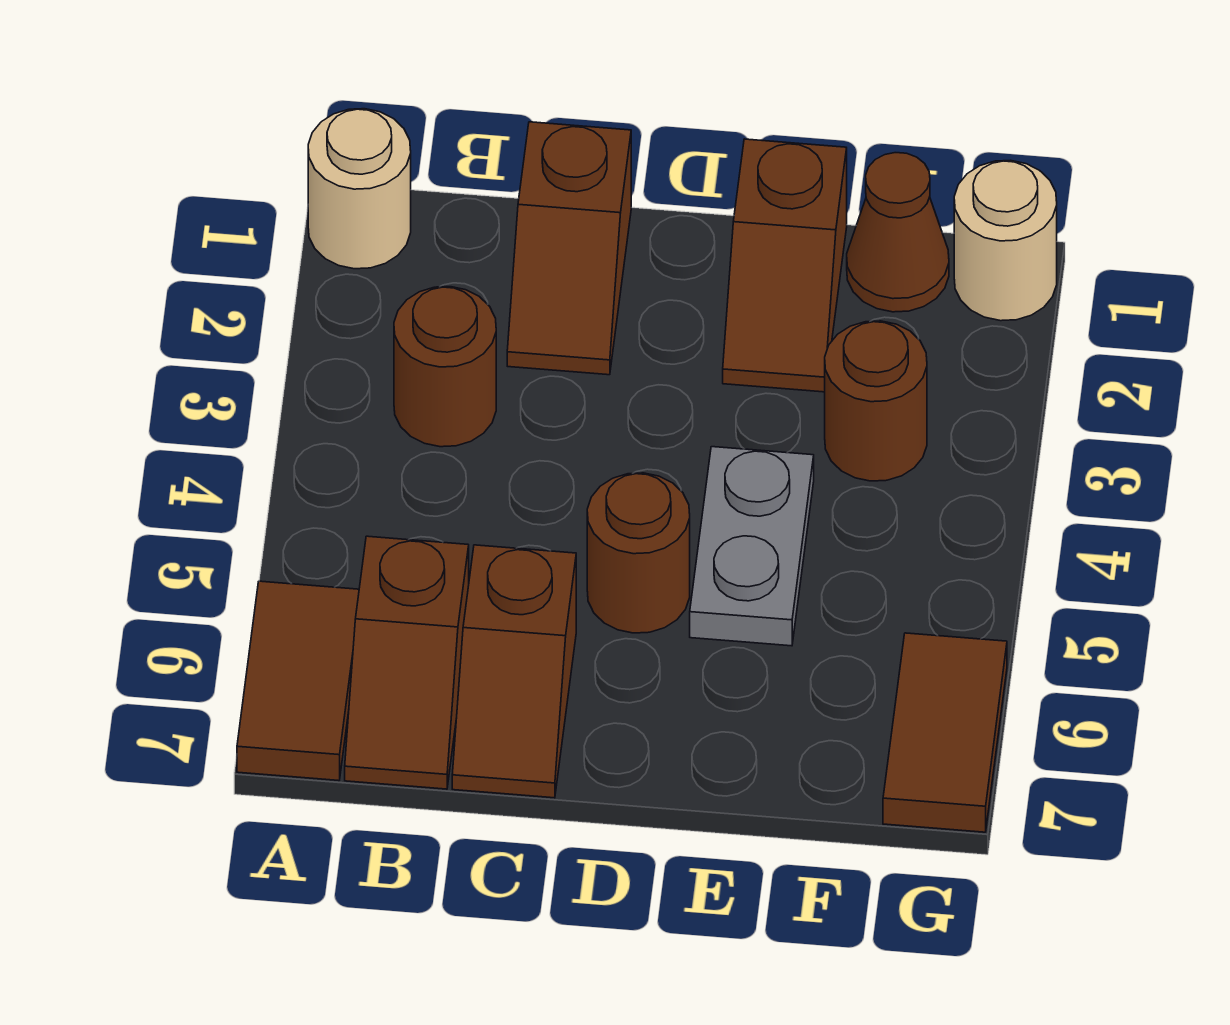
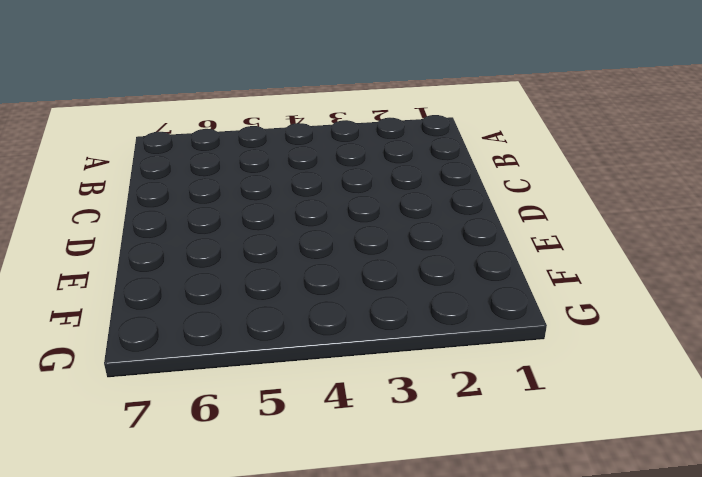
none -> tan round brick A1 level 1
none -> brown tile A6:A7 level 1
none -> brown round brick B3 level 1

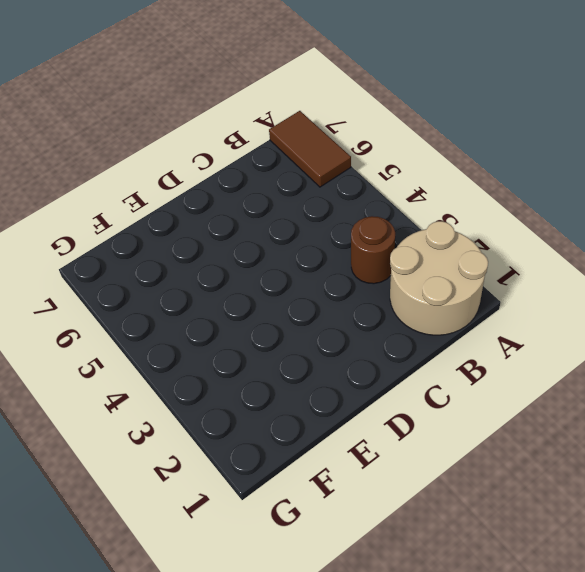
tan round brick A1:B2 level 1 -> tan round brick A1 level 1
none -> brown slope B6:B7 level 1 top 6
none -> brown slope C1:C2 level 1 top 1
none -> brown slope C6:C7 level 1 top 6

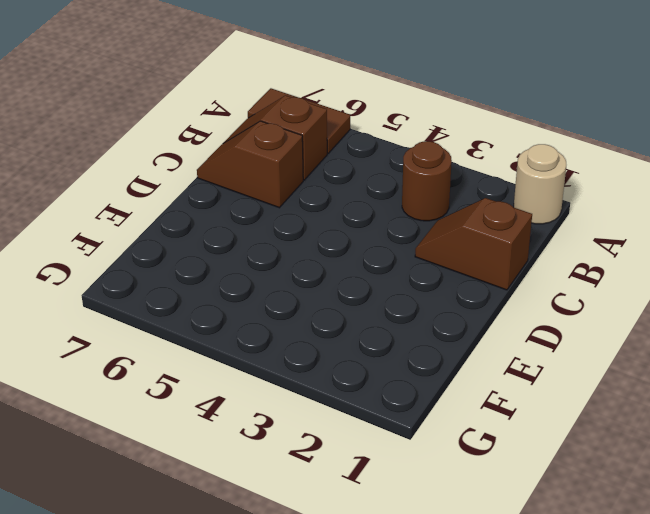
none -> brown round brick D5 level 1
none -> brown slope E1:E2 level 1 top 1
none -> grey plate E4:E5 level 1

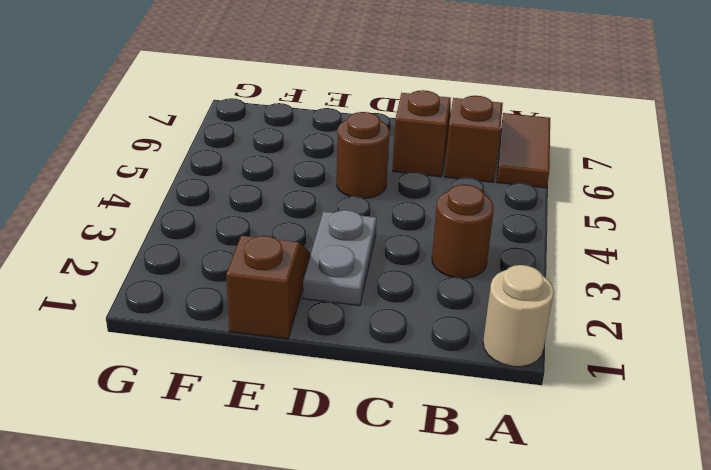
grey plate D2:D3 level 1 -> grey plate E4:E5 level 1
none -> brown slope C1:C2 level 1 top 1
none -> brown cone F1 level 1
none -> brown round brick F3 level 1

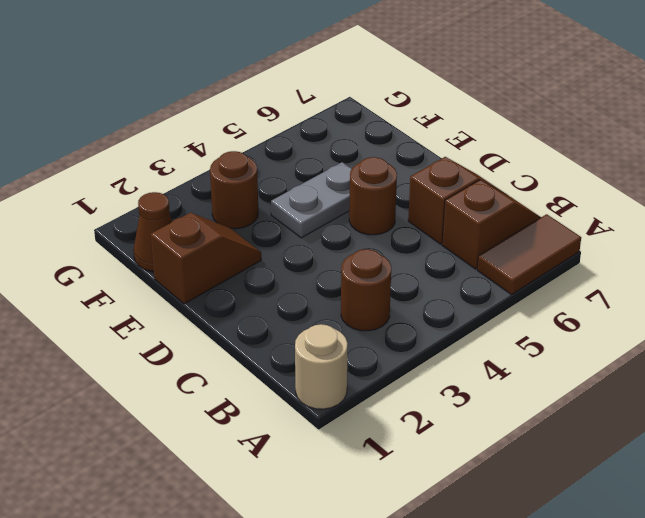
none -> brown slope C1:C2 level 1 top 1
none -> tan round brick G1 level 1
none -> brown tile G6:G7 level 1

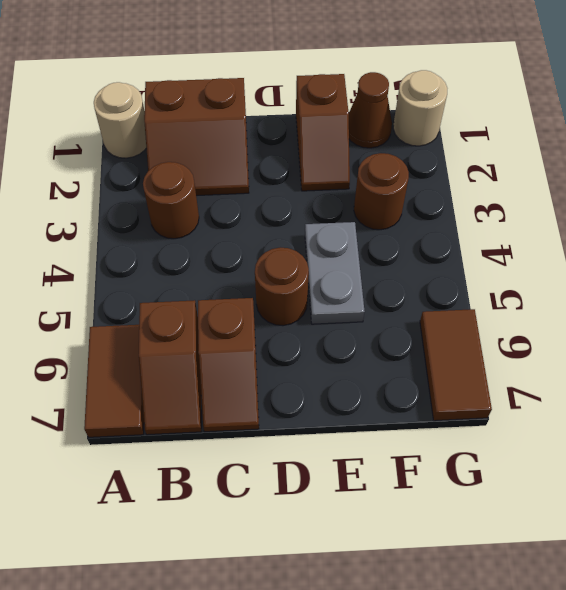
brown slope B1:C2 level 1 top 1 -> brown slope C1:C2 level 1 top 1

